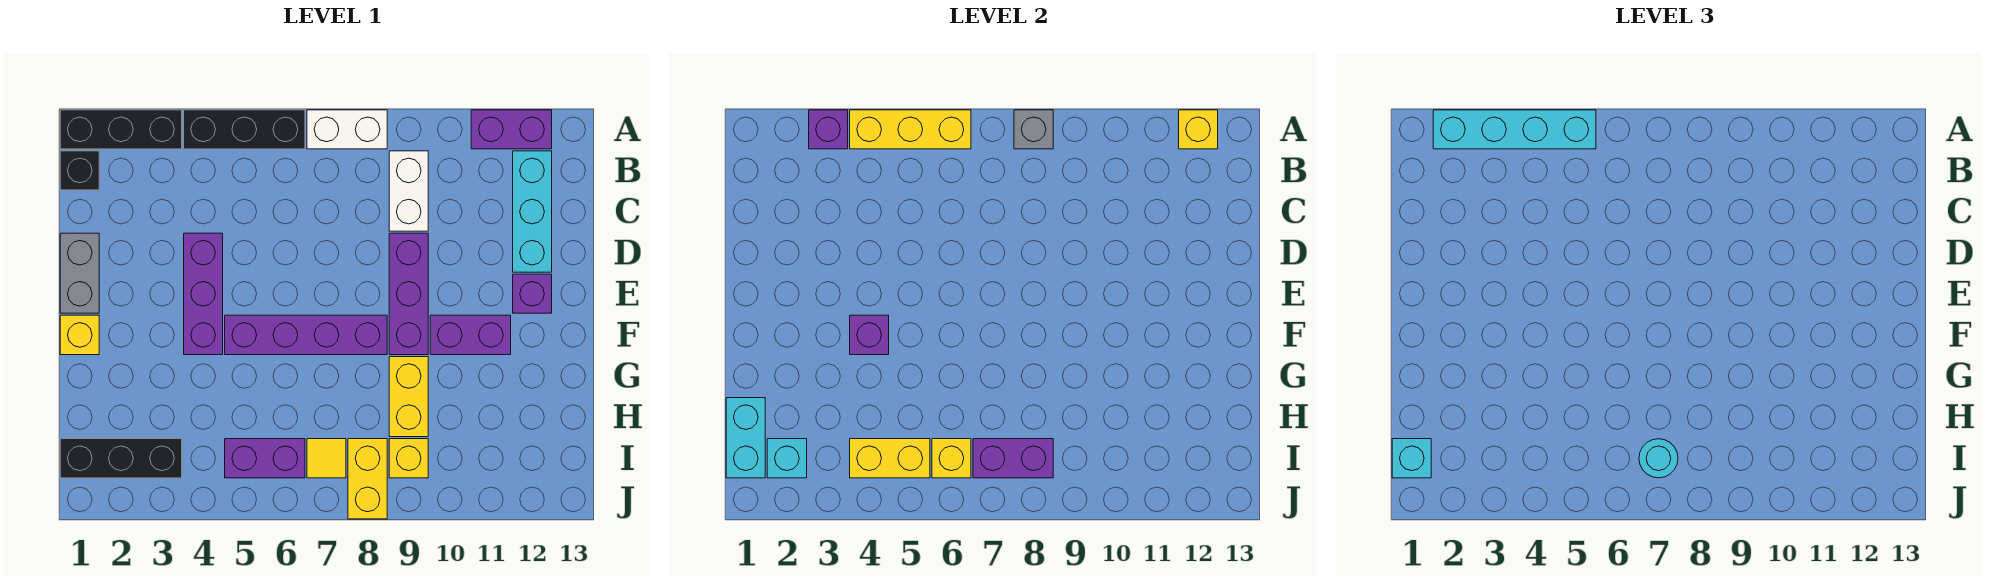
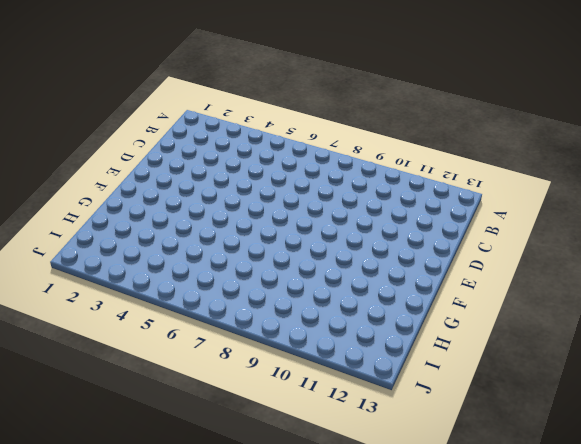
none -> black brick A1:A3 level 1
none -> black brick A4:A6 level 1
none -> white brick A7:A8 level 1
none -> purple brick A11:A12 level 1

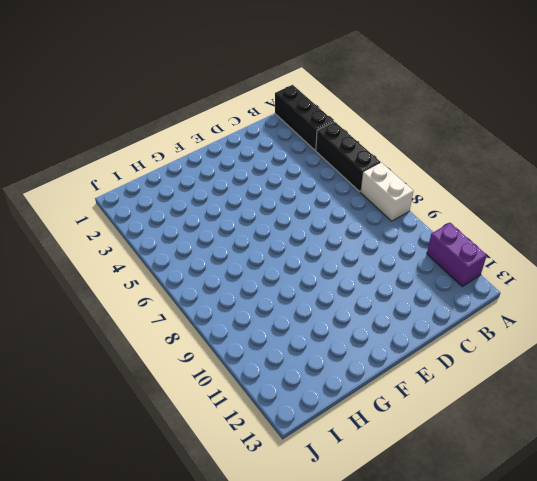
none -> black brick B1 level 1
none -> white brick B9:C9 level 1
none -> cyan brick B12:D12 level 1
none -> grey brick D1:E1 level 1

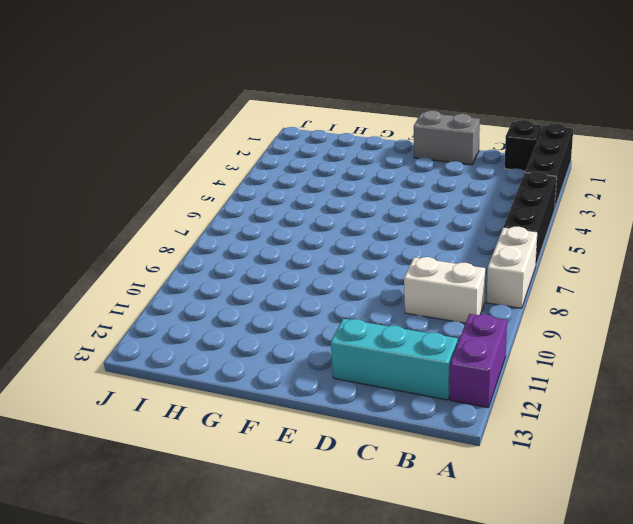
none -> purple brick D4:F4 level 1
none -> purple brick D9:F9 level 1
none -> purple brick E12 level 1
none -> yellow brick F1 level 1

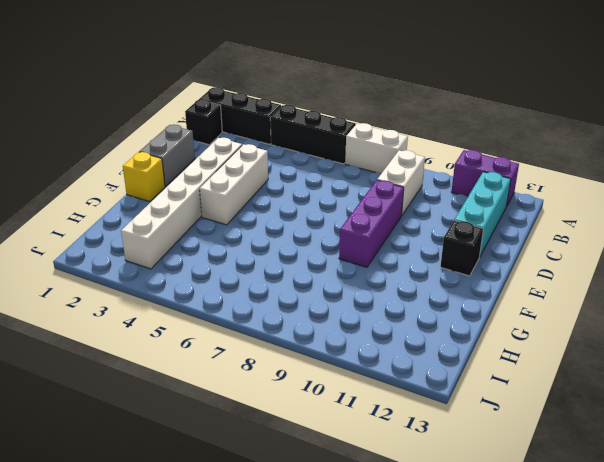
white brick D3:I3 level 1 -> black brick I1:I3 level 1
white brick D4:F4 level 1 -> purple brick D4:F4 level 1
black brick E12 level 1 -> purple brick E12 level 1
none -> purple brick F5:F8 level 1
none -> purple brick F10:F11 level 1
none -> yellow brick G9:H9 level 1
none -> purple brick I5:I6 level 1

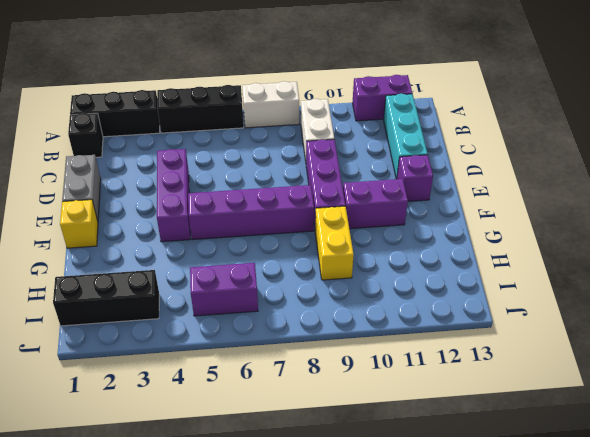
none -> yellow tile I7 level 1
none -> yellow brick I8:J8 level 1
none -> yellow brick I9 level 1
none -> purple brick A3 level 2

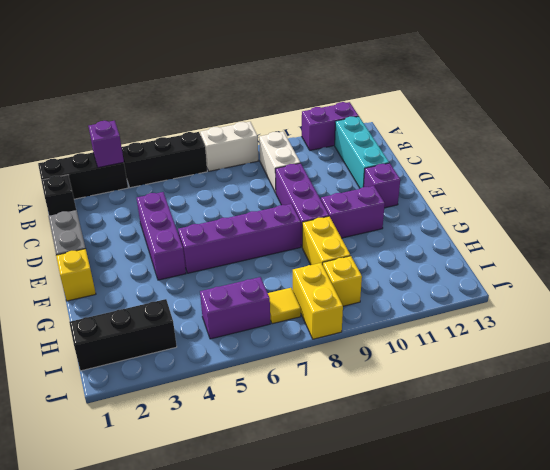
none -> yellow brick A4:A6 level 2
none -> grey brick A8 level 2
none -> yellow brick A12 level 2
none -> purple brick F4 level 2

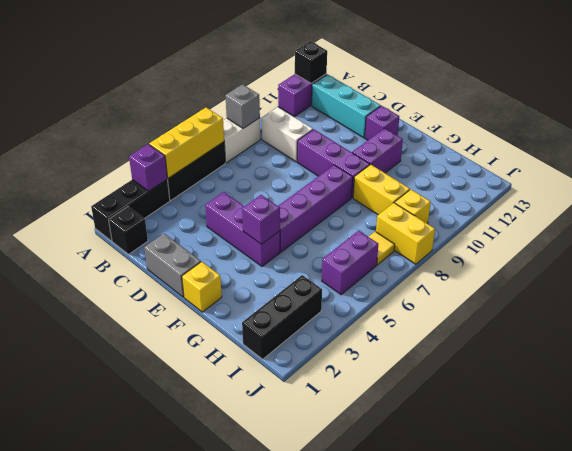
black brick A12 level 2 -> yellow brick A12 level 2
none -> cyan brick H1:I1 level 2
none -> cyan brick I2 level 2
none -> yellow brick I4:I5 level 2
none -> yellow brick I6 level 2

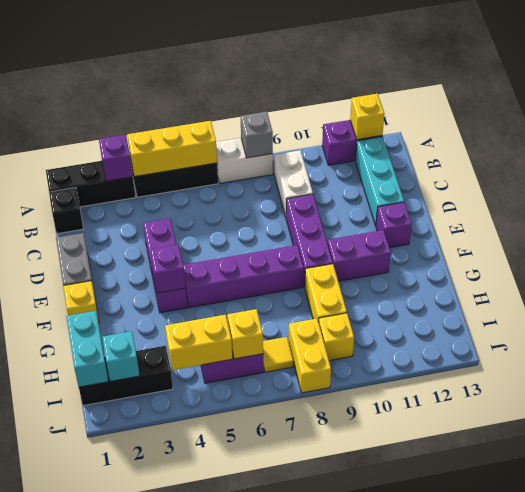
none -> purple brick I7:I8 level 2
none -> cyan brick A2:A5 level 3
none -> cyan brick I1 level 3
none -> cyan round brick I7 level 3

